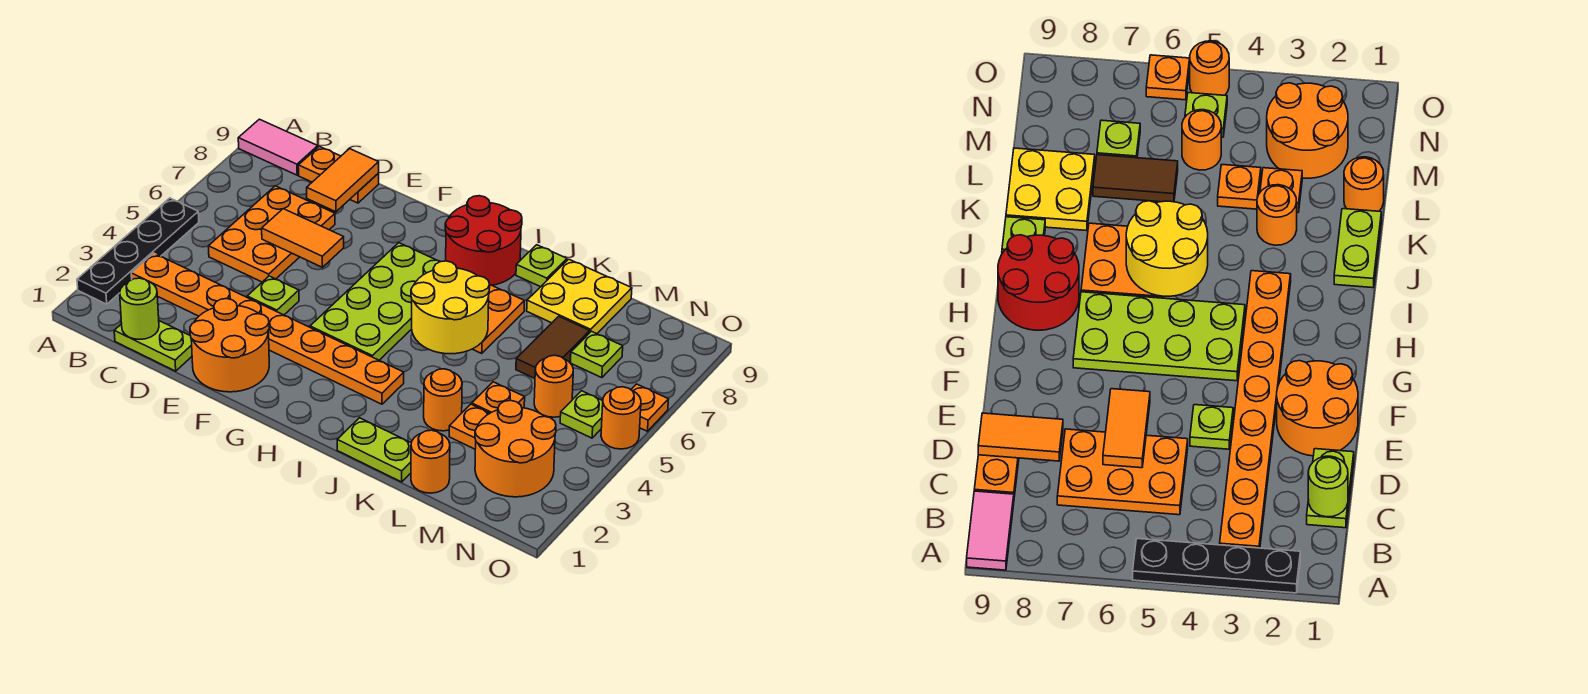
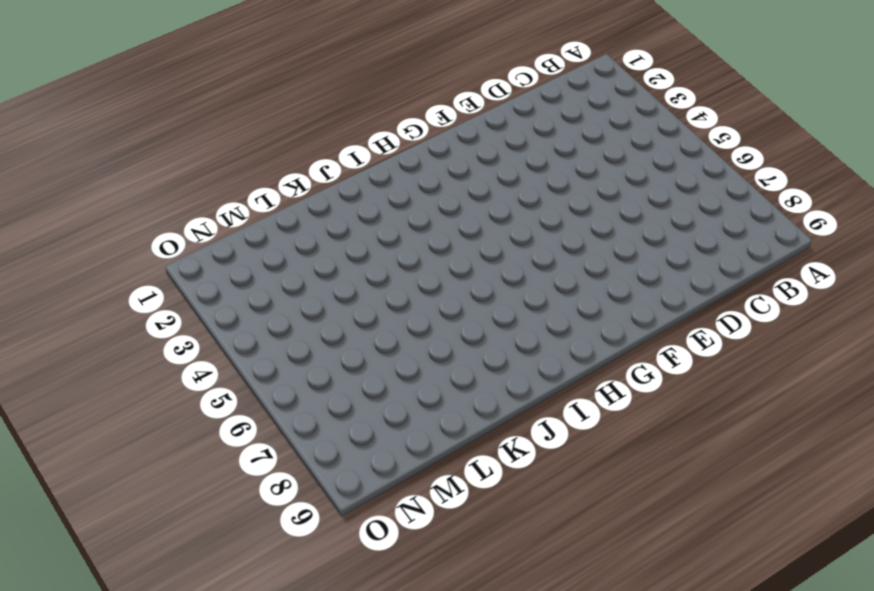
none -> black plate A2:A5 level 1
none -> pink tile A9:B9 level 1
none -> orange plate B3:I3 level 1

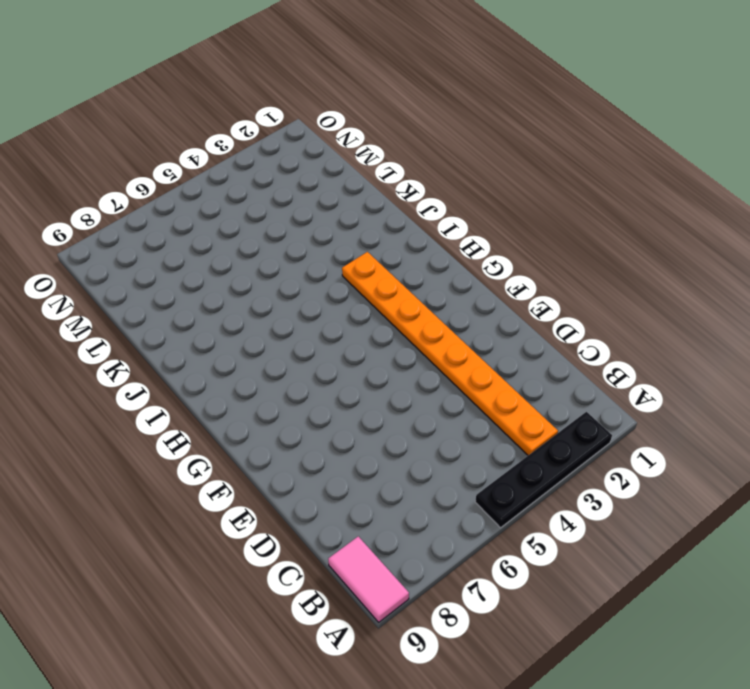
none -> lime plate C1:D1 level 1
none -> orange plate C5:D7 level 1
none -> orange plate C9:D9 level 1

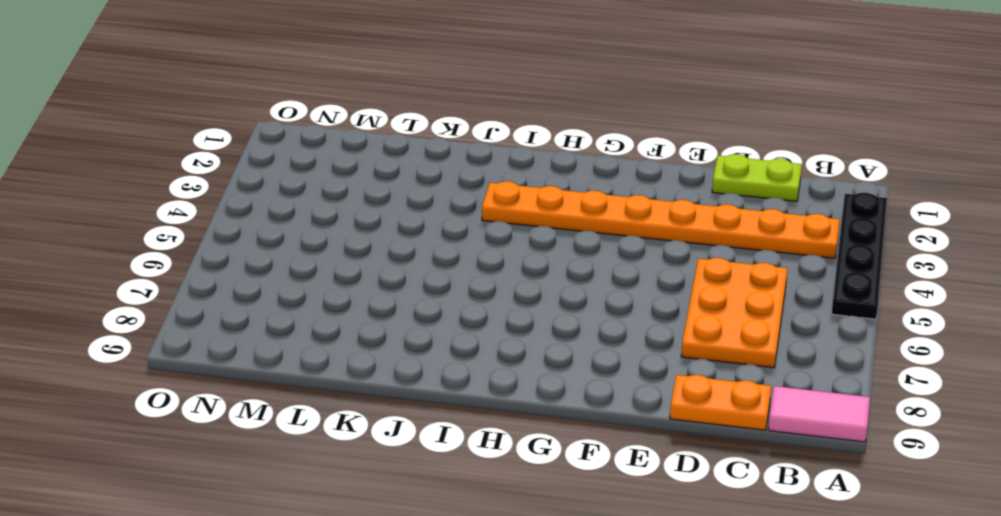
none -> orange round brick E1:F2 level 1
none -> lime plate E4 level 1
none -> lime plate G4:H7 level 1

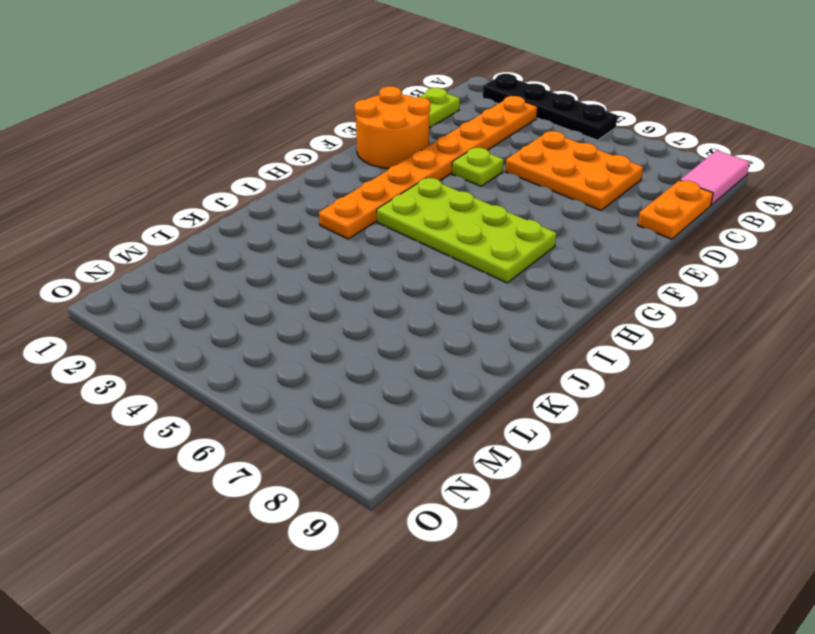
none -> red round brick H8:I9 level 1
none -> orange plate I6:J7 level 1
none -> lime plate J1:K1 level 1

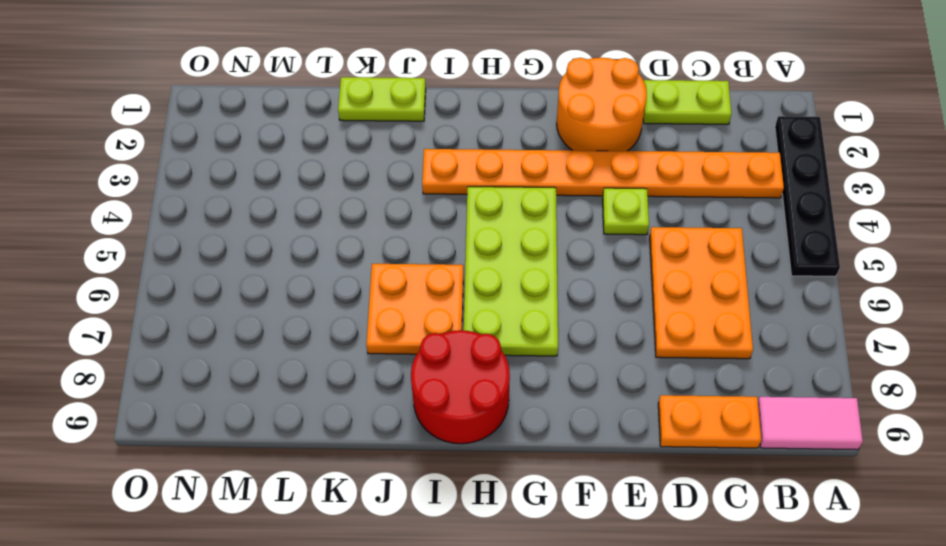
none -> lime plate J9 level 1
none -> orange round brick K3 level 1
none -> yellow plate K8:L9 level 1

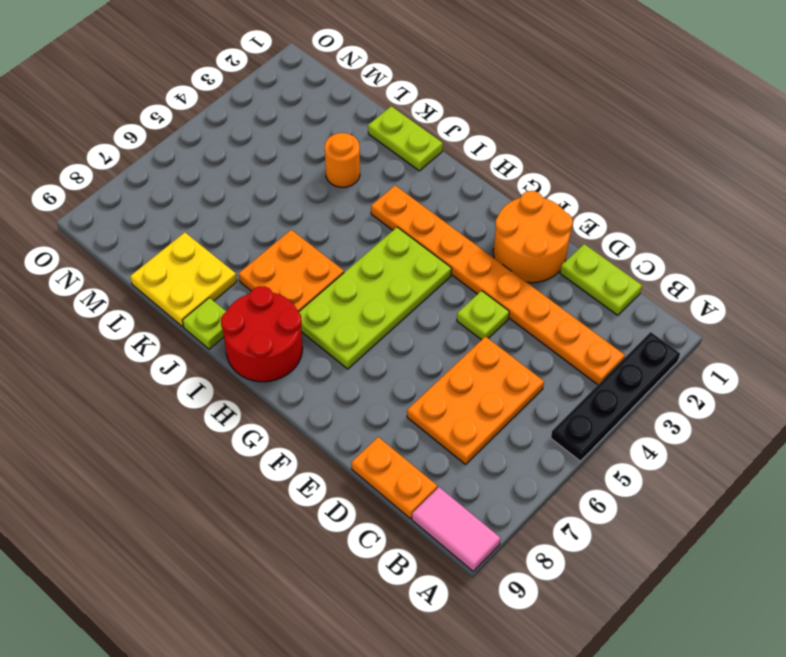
none -> orange round brick L1 level 1
none -> orange plate L3 level 1
none -> orange plate L4 level 1

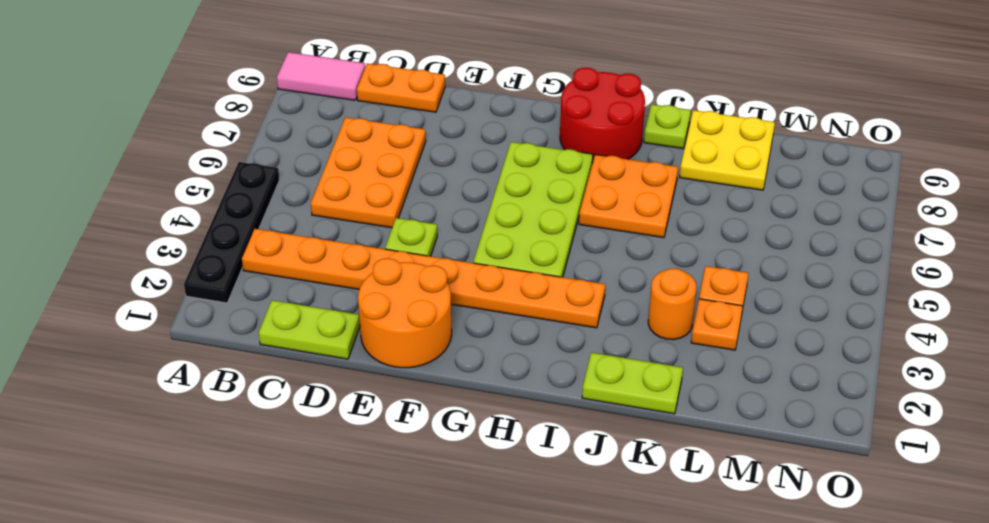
none -> orange round brick L1 level 1
none -> brown tile L6:L7 level 1
none -> orange round brick M2:N3 level 1

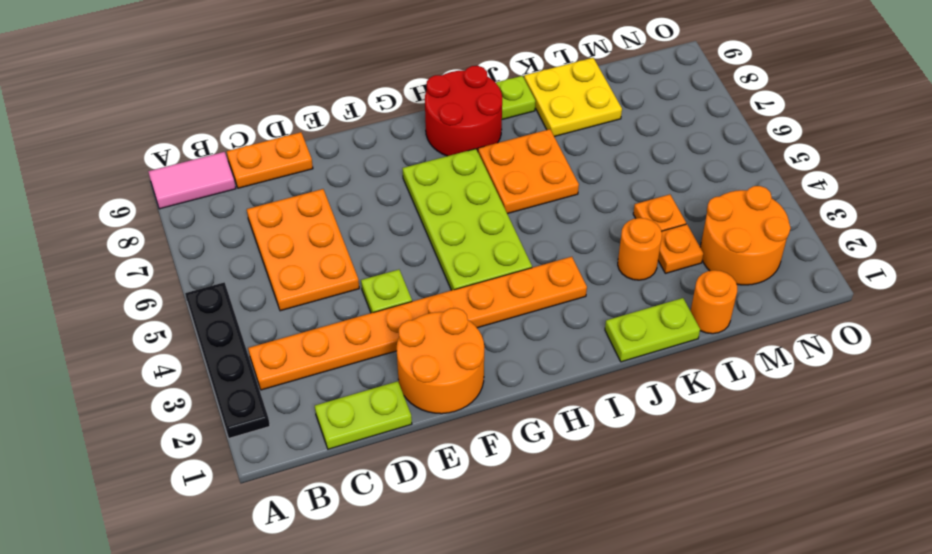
none -> brown tile L6:L7 level 1
none -> orange round brick M5 level 1
none -> lime plate M7 level 1

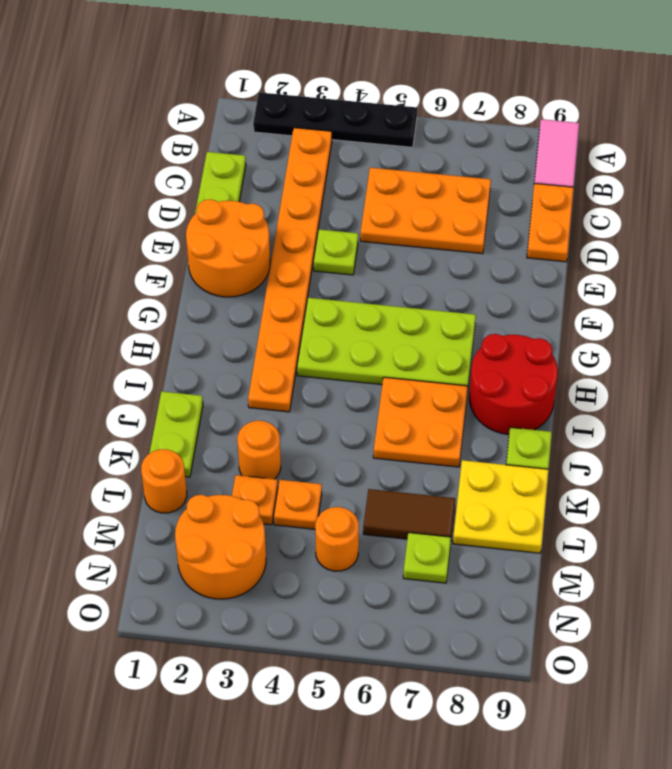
none -> lime plate N5 level 1
none -> orange round brick O5 level 1
none -> orange plate O6 level 1

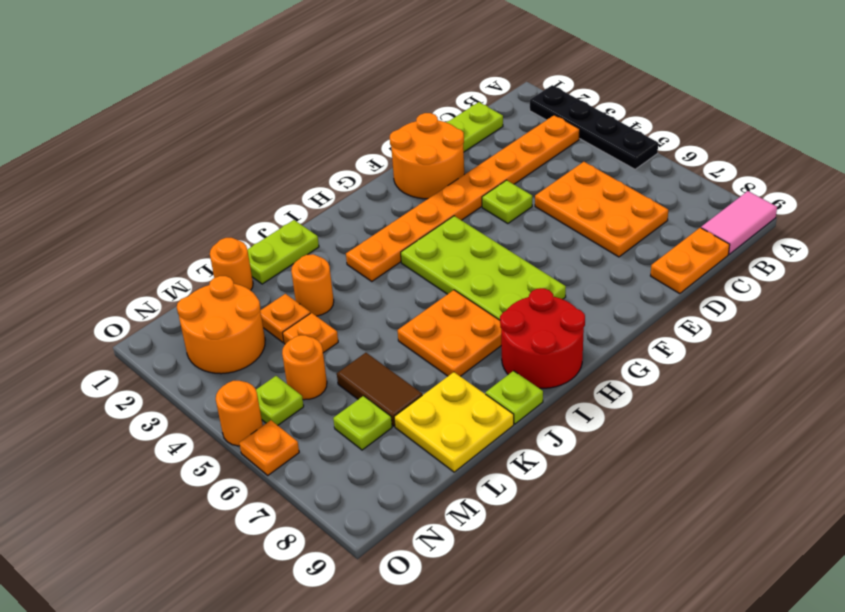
none -> lime round brick C1 level 2
none -> orange tile D6:E6 level 2
none -> orange tile D8:D9 level 2

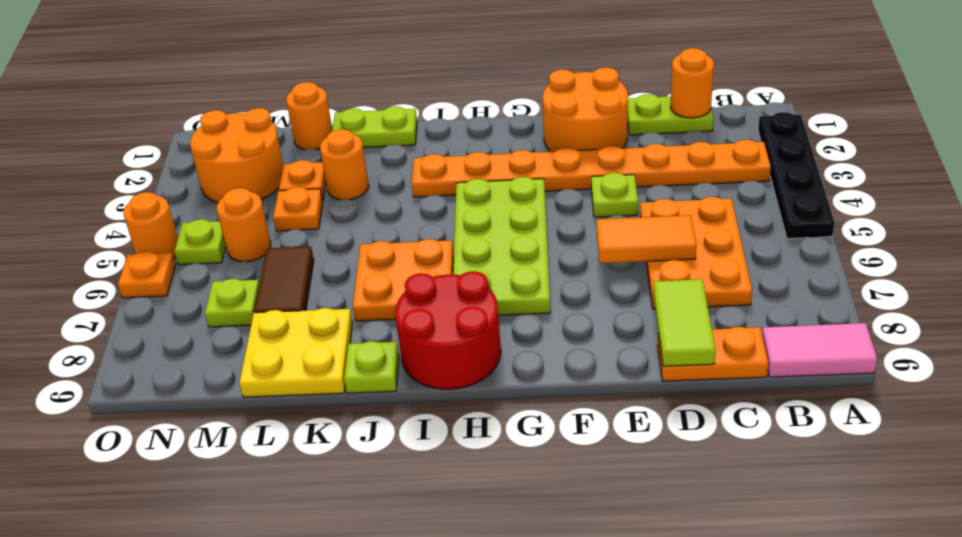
orange round brick C1 level 2 -> lime round brick C1 level 2
lime tile D8:D9 level 2 -> orange tile D8:D9 level 2
none -> yellow round brick I5:J6 level 2

